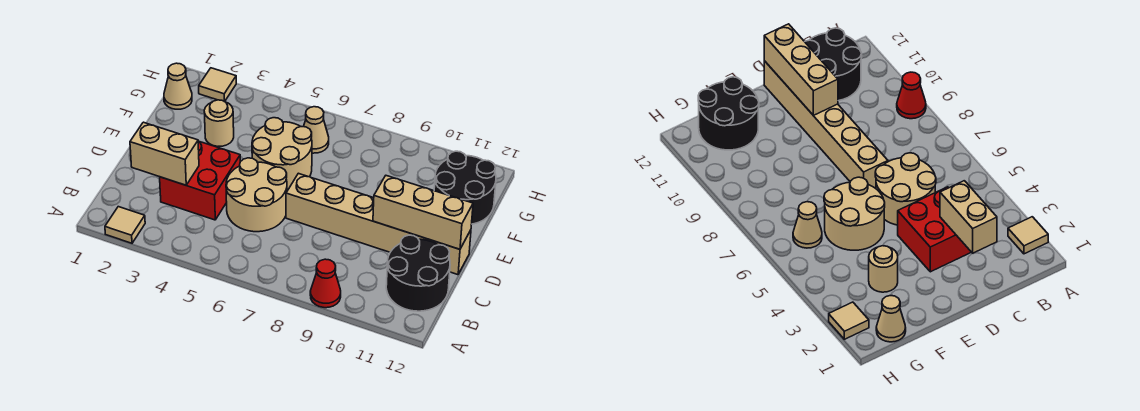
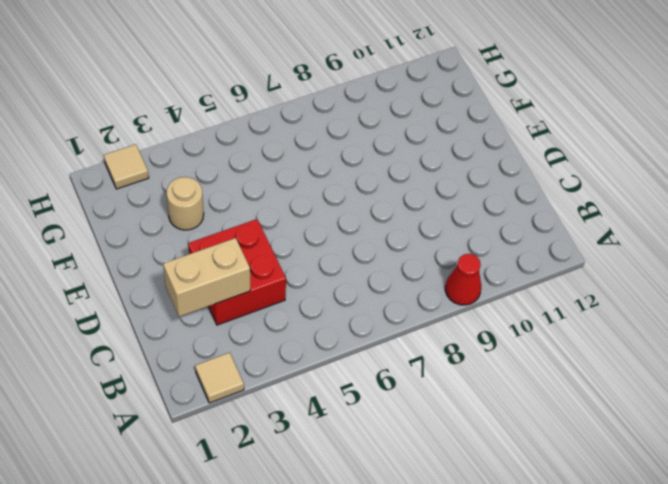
none -> black round brick B11:C12 level 1
none -> tan round brick C5:D6 level 1
none -> tan brick D7:D12 level 1

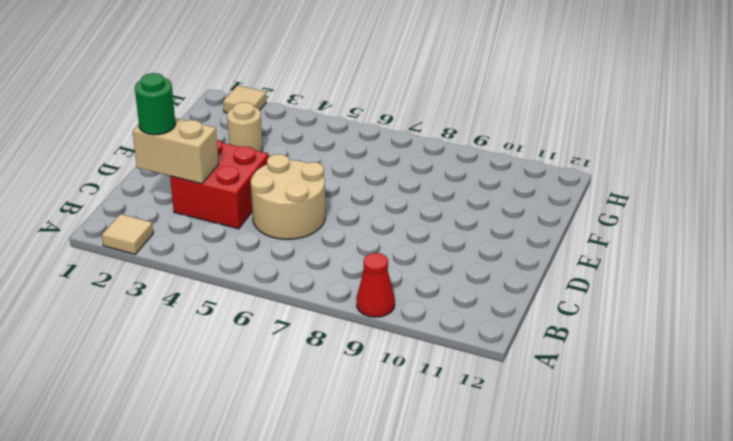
green round brick C2 level 3 -> none
none -> black round brick B11:C12 level 1
none -> tan brick D7:D12 level 1
none -> tan round brick E5:F6 level 1

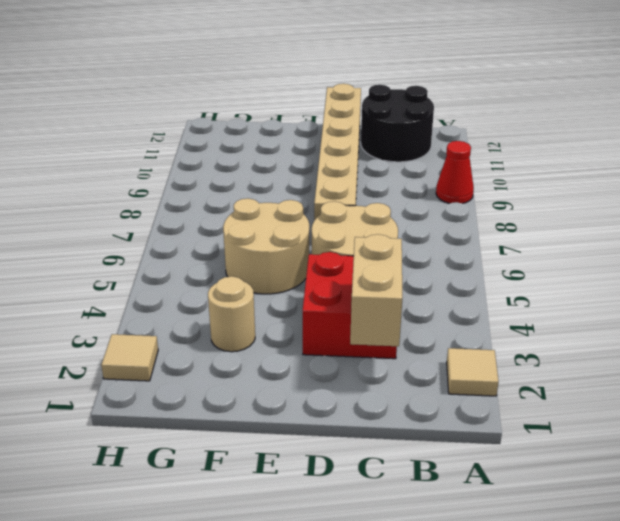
none -> black round brick F11:G12 level 1
none -> tan cone G1 level 1
none -> tan cone G6 level 1

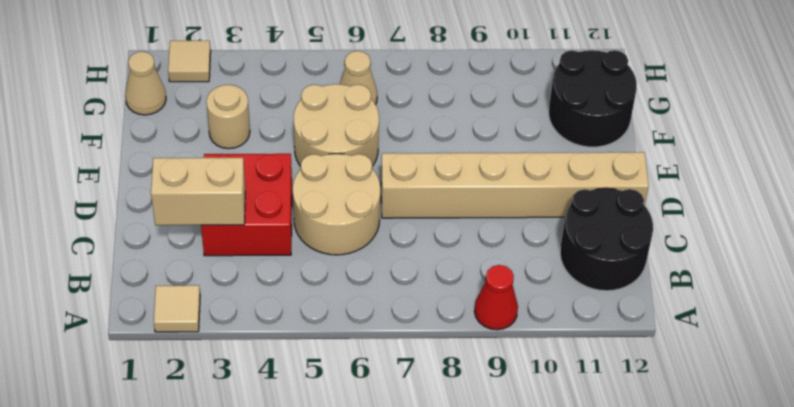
none -> tan brick D10:D12 level 2

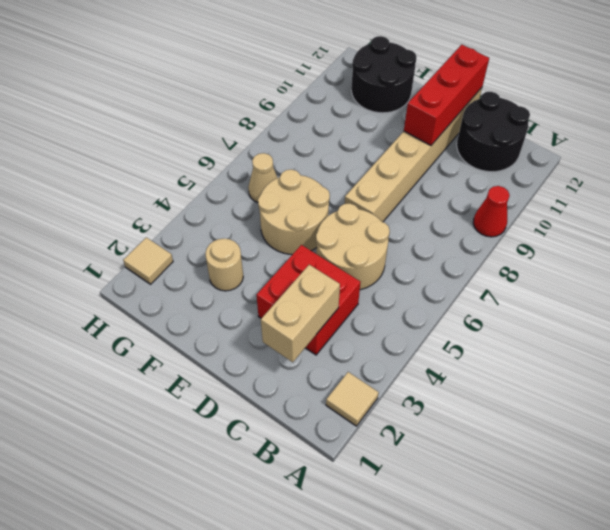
red brick D10:D12 level 2 -> tan brick D10:D12 level 2
none -> tan cone G1 level 1

